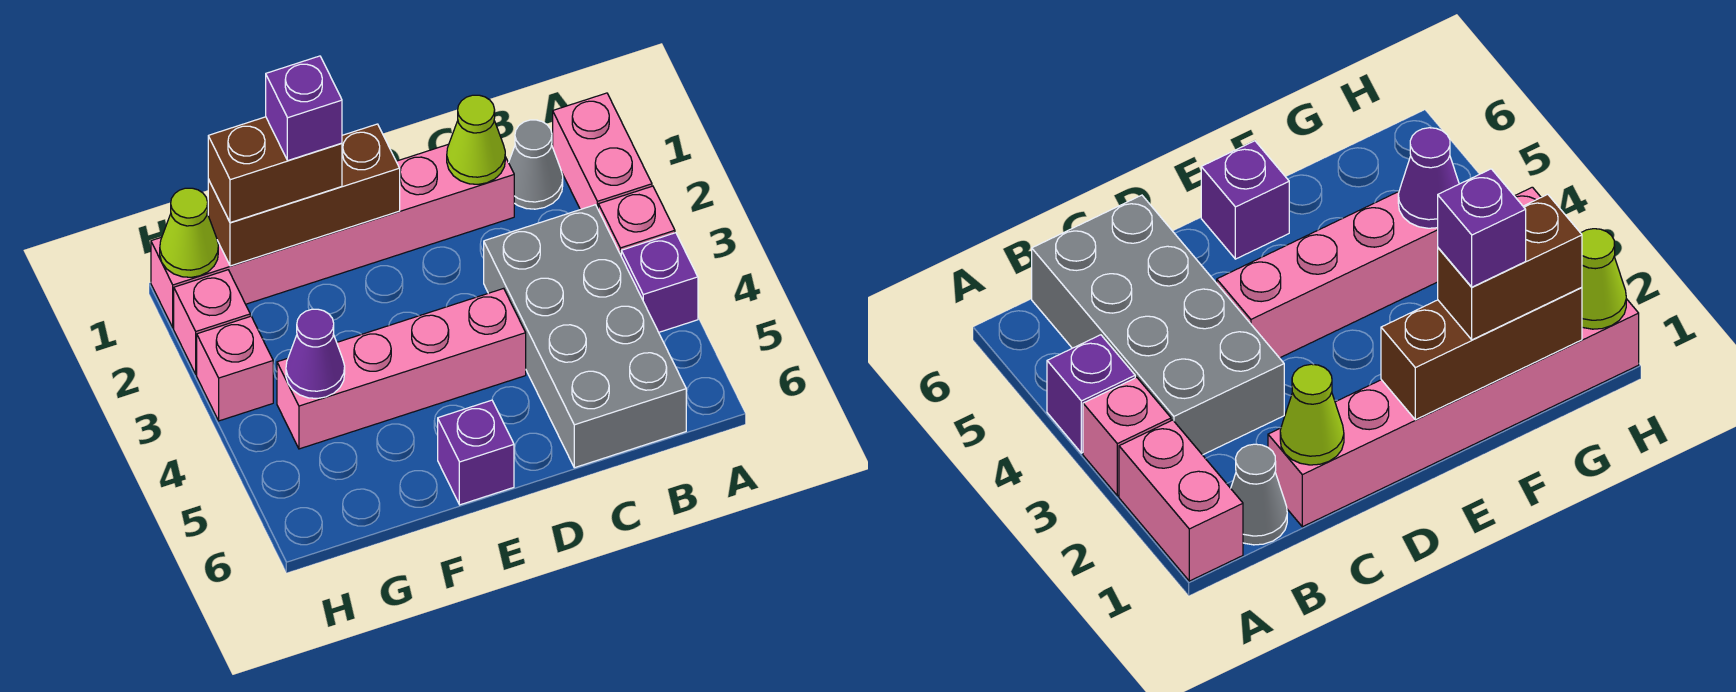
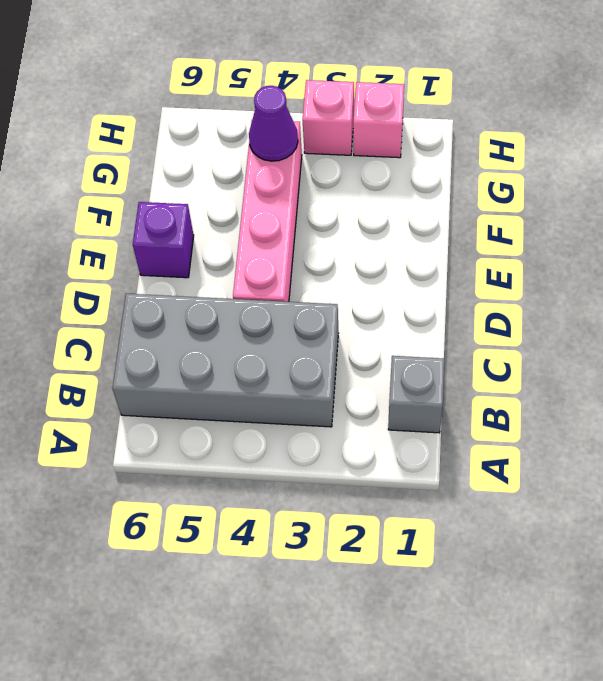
grey brick B1 level 1 -> grey cone B1 level 1
none -> pink brick A1:A2 level 1
none -> pink brick A3 level 1
none -> purple brick A4 level 1

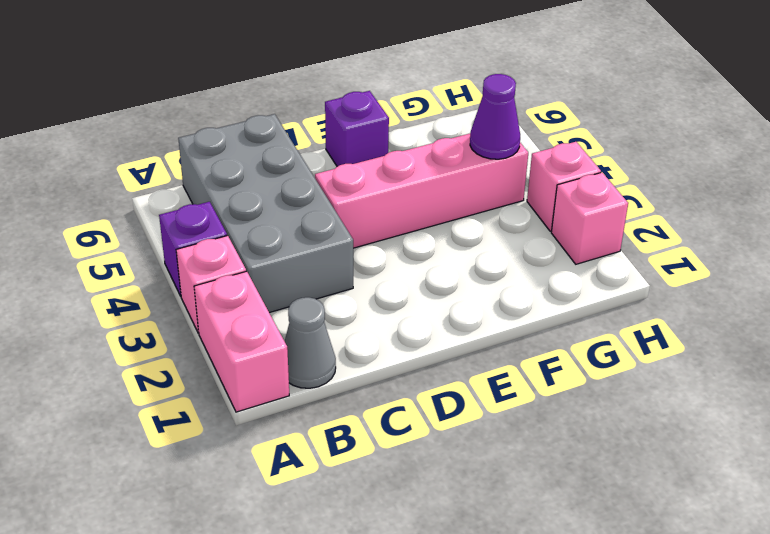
none -> pink brick C1:H1 level 1
none -> lime cone C1 level 2
none -> brown brick E1:G1 level 2

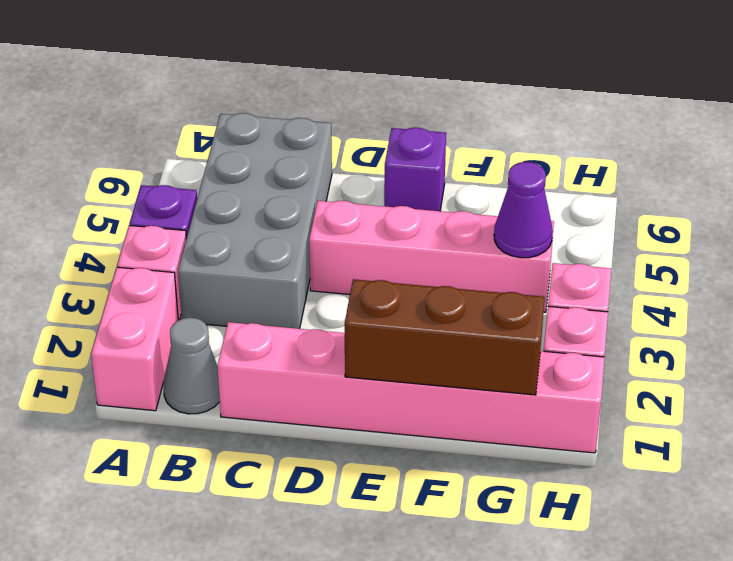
none -> lime cone C1 level 2
none -> lime cone H1 level 2
none -> brown brick F1:G1 level 3

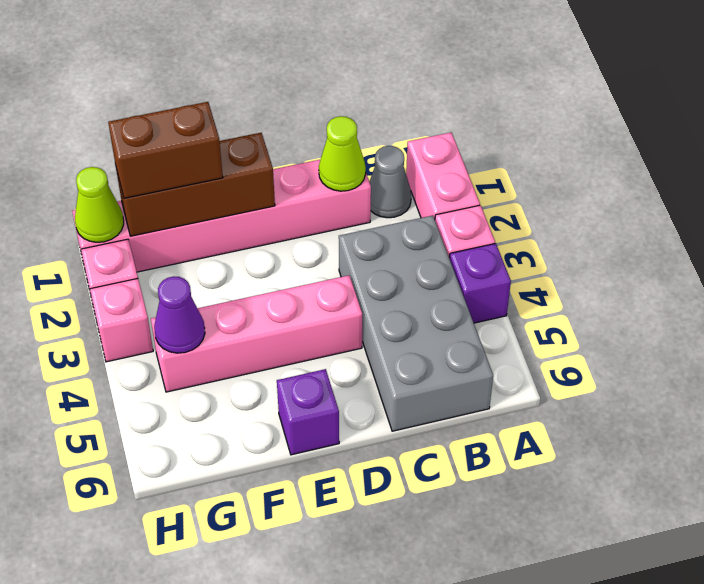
none -> purple brick F1 level 4

